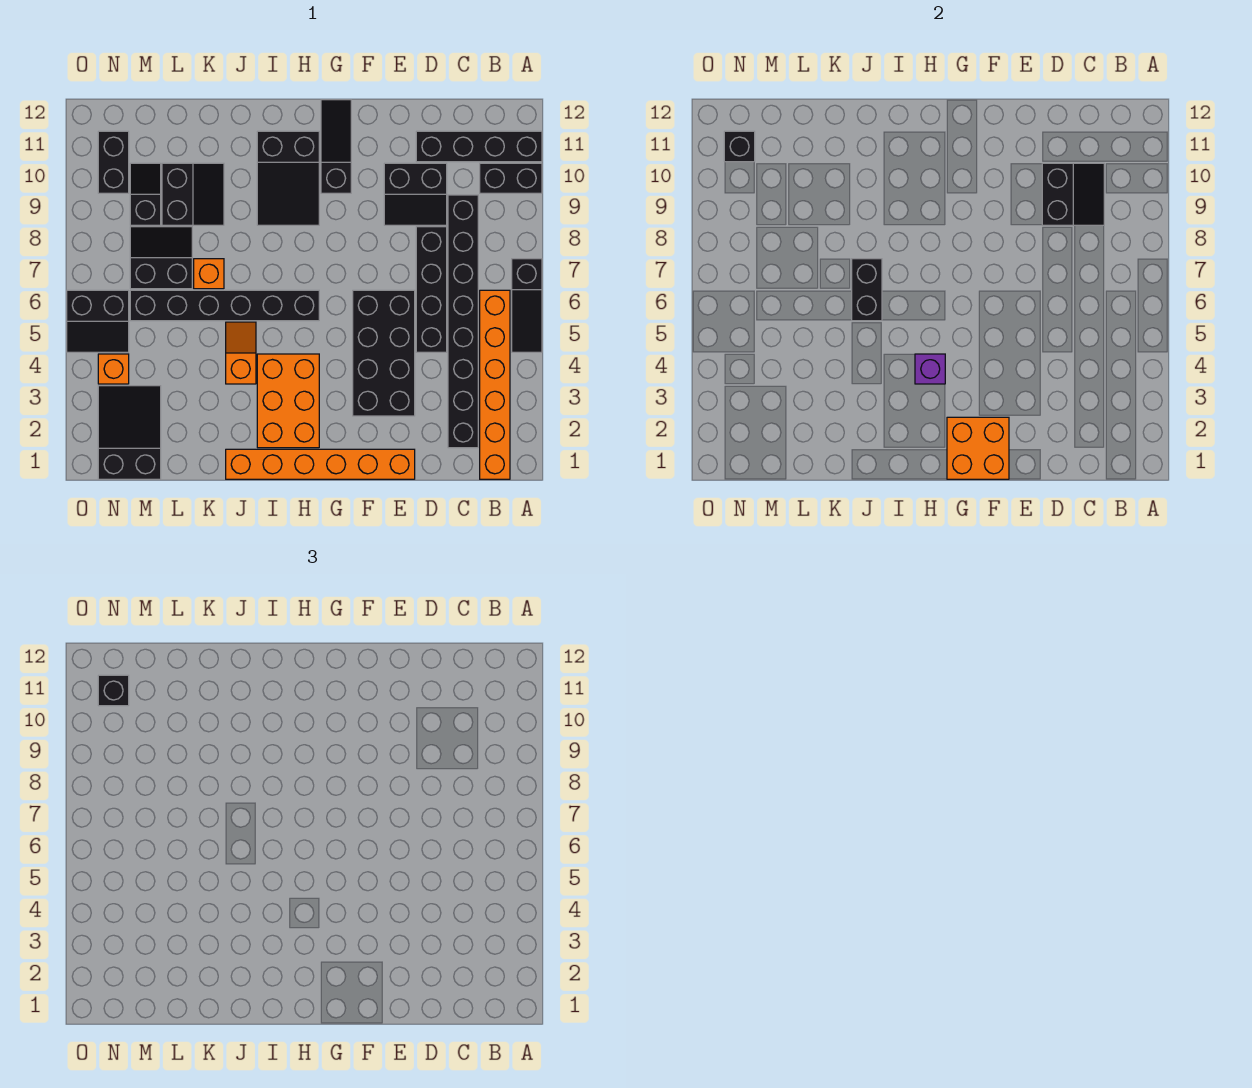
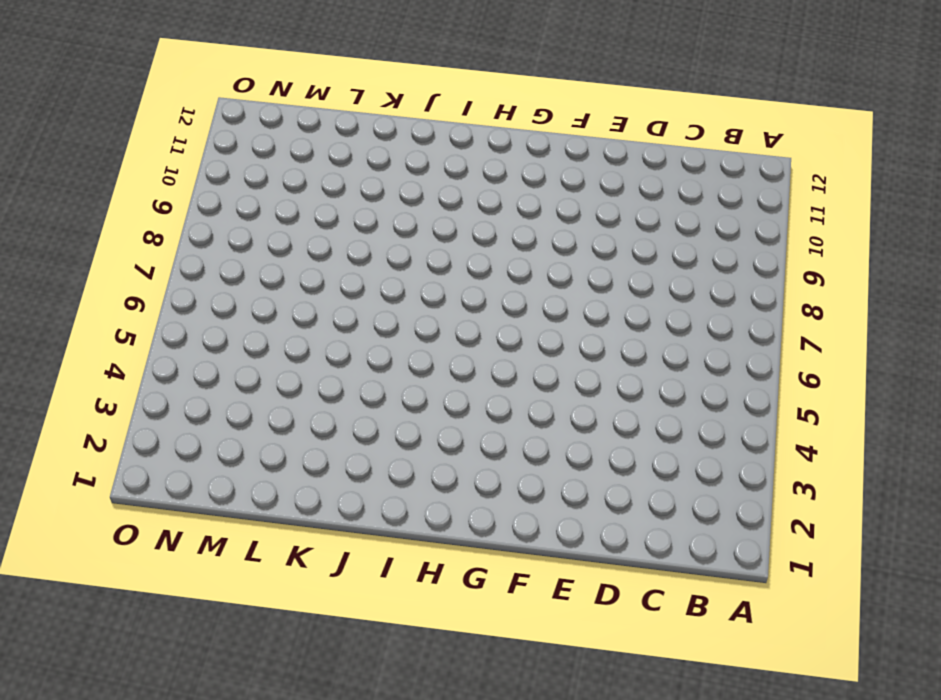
none -> black slope A5:A7 level 1 top 7
none -> black brick A10:B10 level 1
none -> black brick A11:D11 level 1

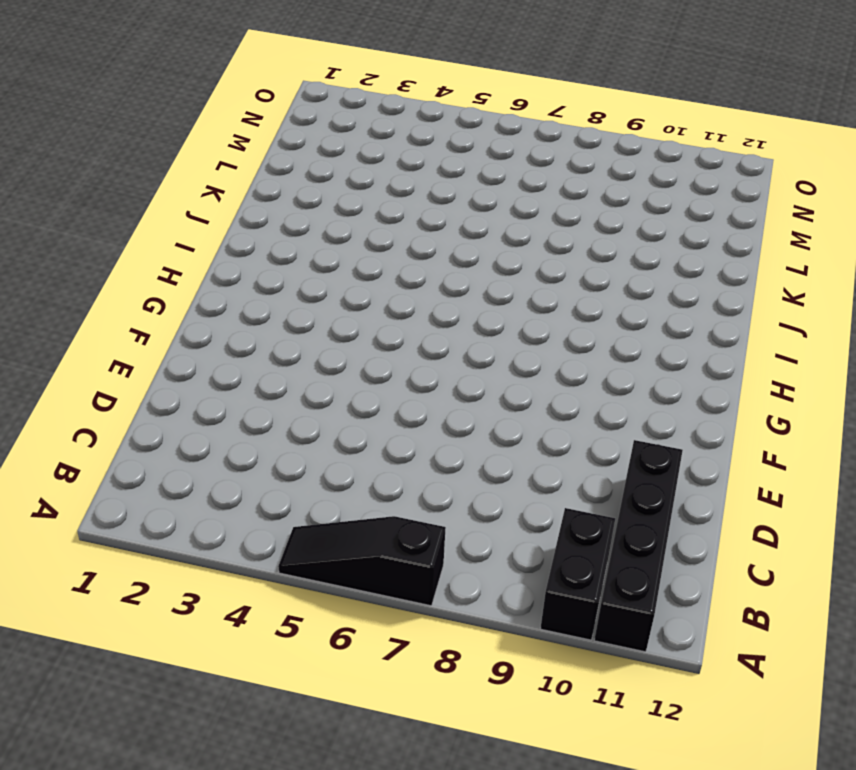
none -> orange brick B1:B6 level 1
none -> black brick C2:C9 level 1
none -> black brick D5:D8 level 1

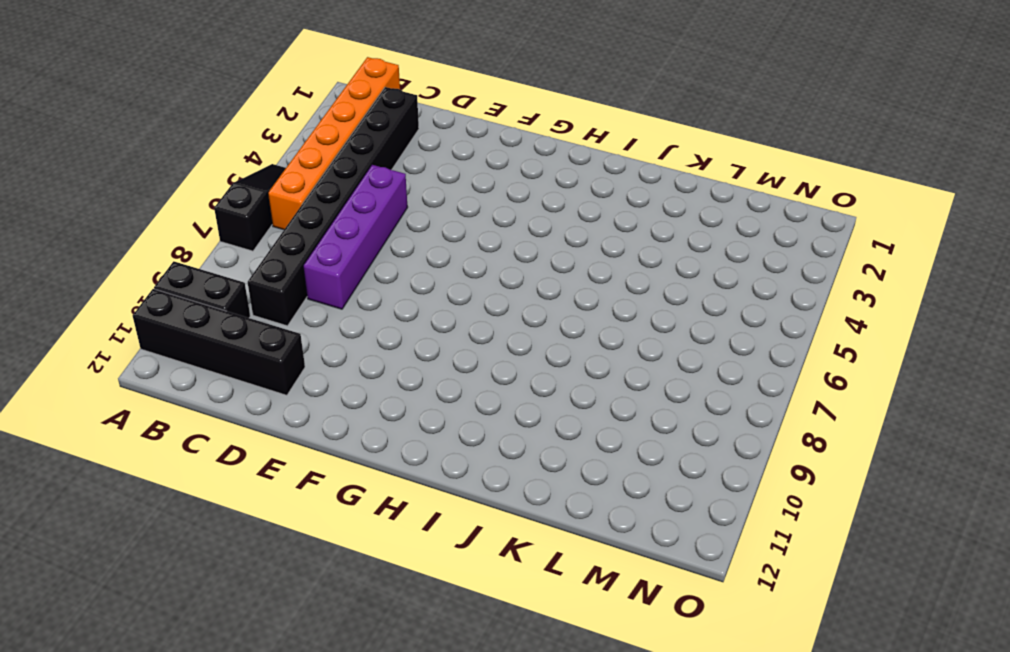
purple brick D5:D8 level 1 -> black brick D5:D8 level 1
none -> black slope D9:E10 level 1 top 10
none -> orange brick E1:J1 level 1
none -> black brick E3:F6 level 1

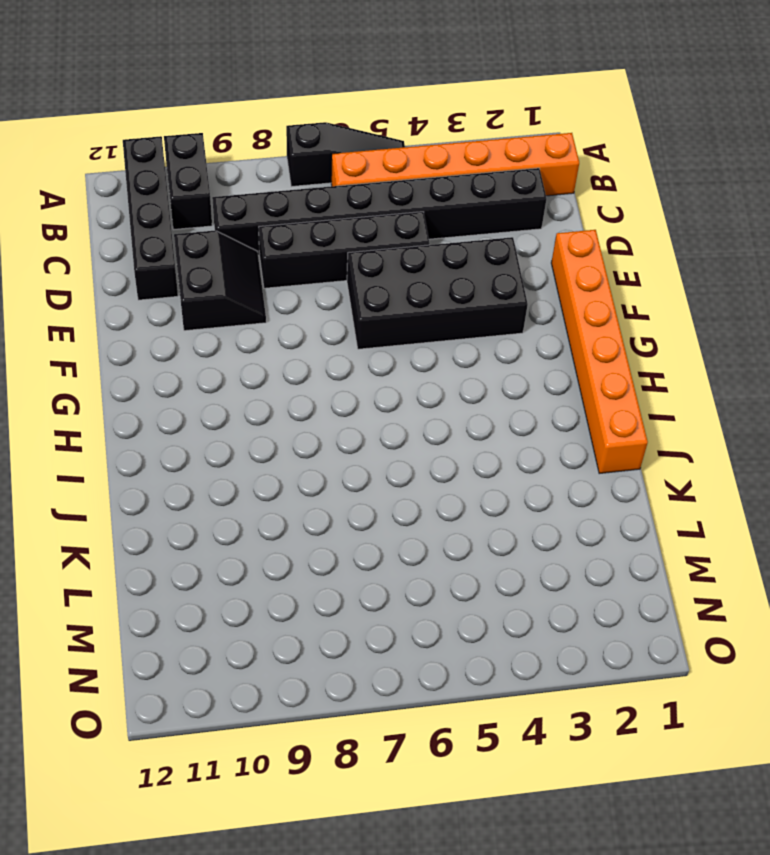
none -> black slope G10:G12 level 1 top 10
none -> orange brick H2:I4 level 1
none -> black brick H6:M6 level 1

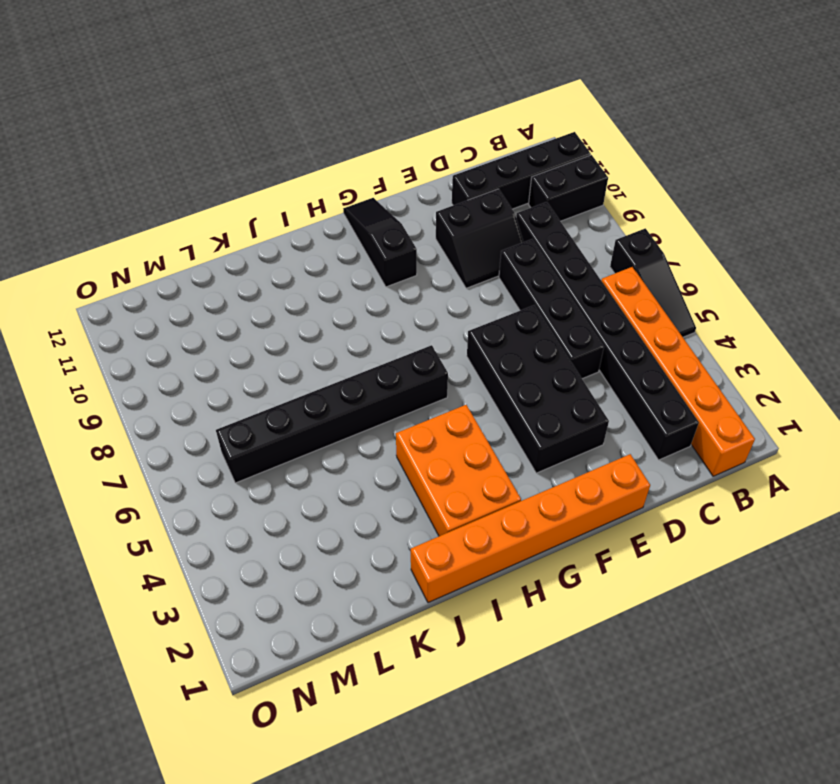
none -> black slope H9:I11 level 1 top 11
none -> orange slope J4:J5 level 1 top 4
none -> orange brick K7 level 1

